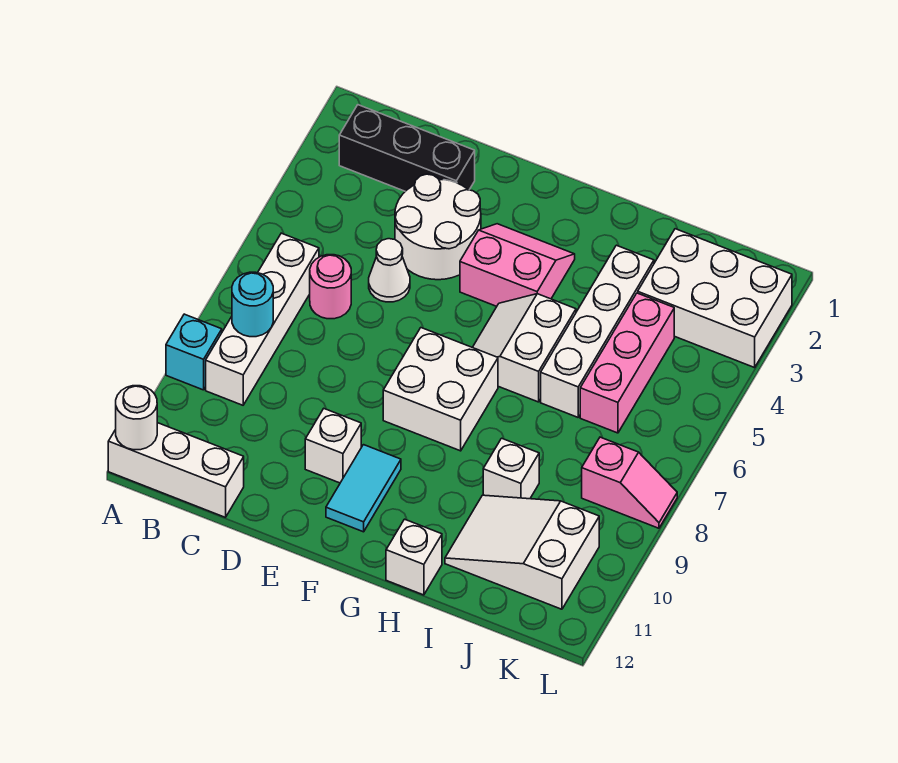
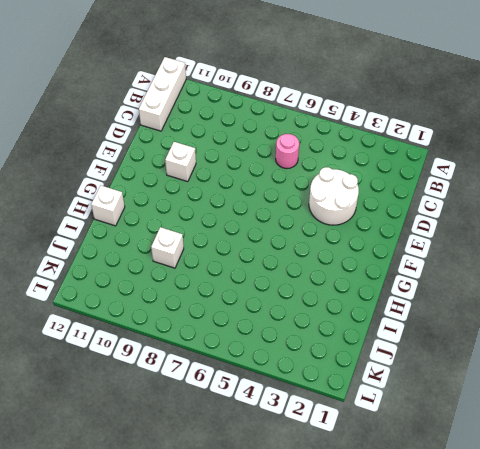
none -> cyan brick A9 level 1
none -> black brick B2:D2 level 1
none -> white brick B6:B9 level 1

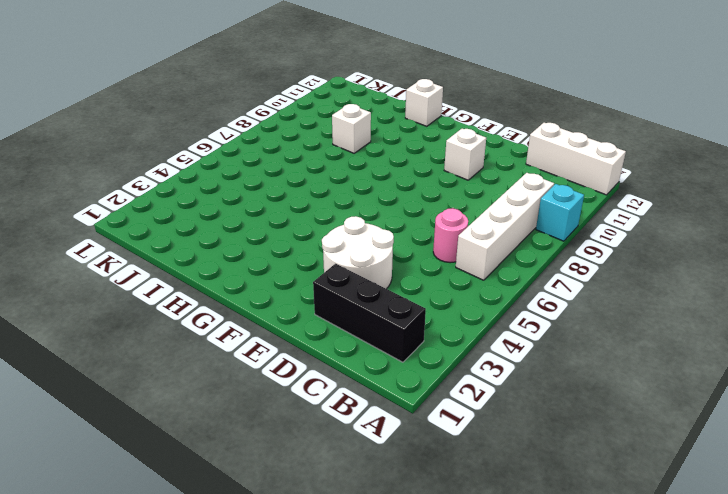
none -> white cone D5 level 1
none -> pink slope F3:G4 level 1 top 4
none -> white brick F7:G8 level 1

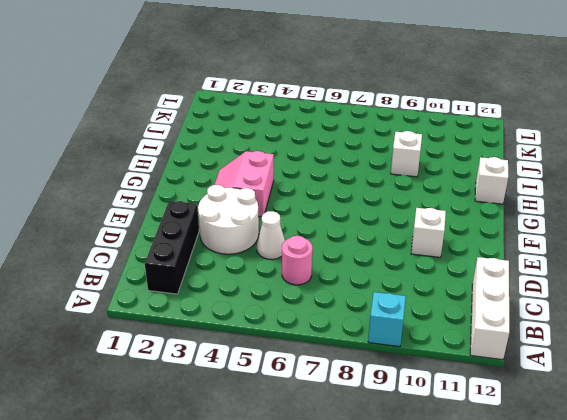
none -> white brick B6:B9 level 1
none -> white brick F7:G8 level 1
none -> cyan tile F10:F11 level 1

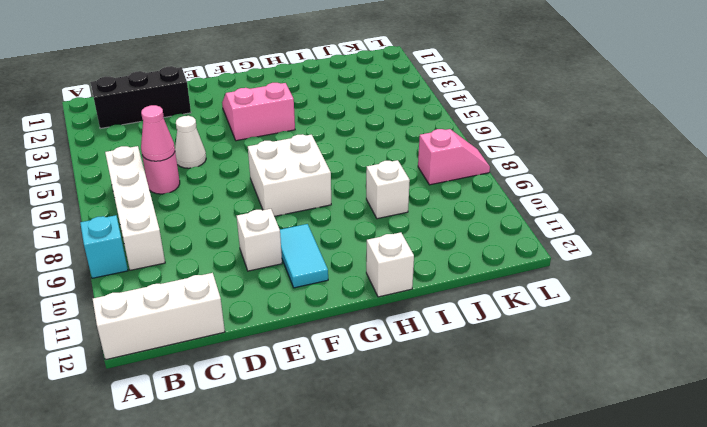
pink cone C6 level 2 -> none
none -> white round brick D3:E4 level 1
none -> white slope G5:H6 level 1 top H
none -> white brick I3:I6 level 1

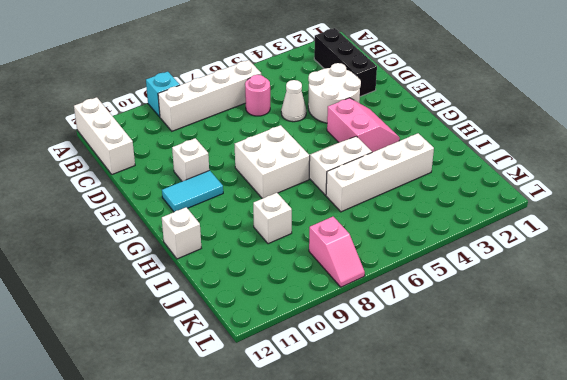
none -> white slope I10:K11 level 1 top K
none -> white brick J2:L3 level 1
none -> pink brick J4:J6 level 1

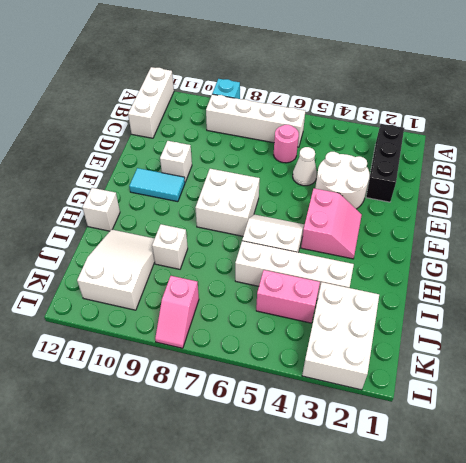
pink brick J4:J5 level 1 -> pink brick J4:J6 level 1
none -> white round brick A12 level 2
none -> cyan round brick B8 level 2

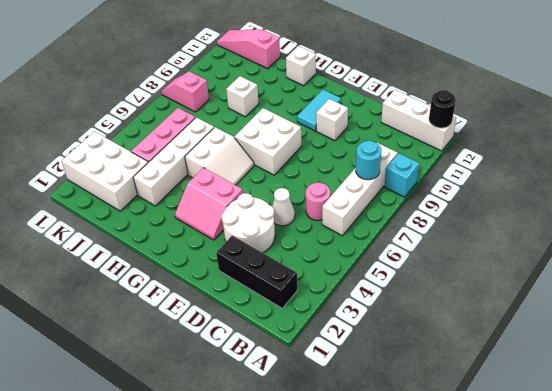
black round brick A12 level 2 -> white round brick A12 level 2
pink slope J12:L12 level 1 top J -> none
none -> white slope I10:K11 level 1 top K

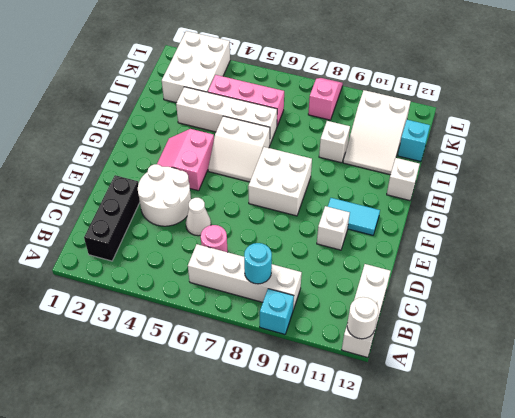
cyan brick J12 level 1 -> none

